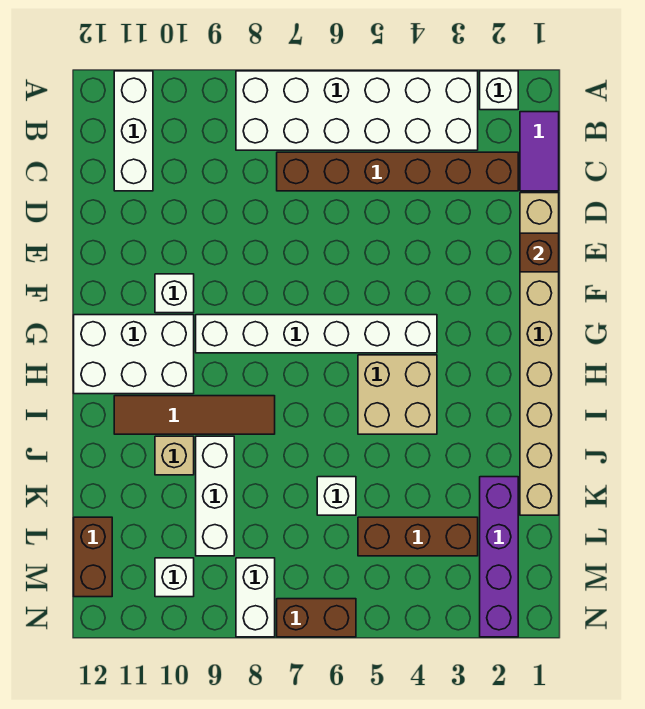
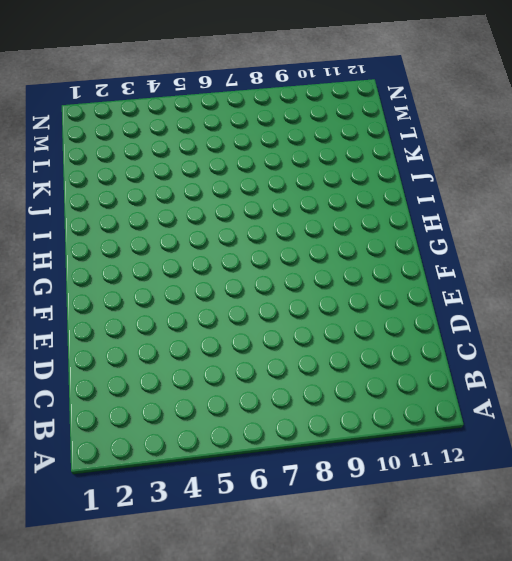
none -> white brick A2 level 1
none -> white brick A3:B8 level 1
none -> white brick A11:C11 level 1

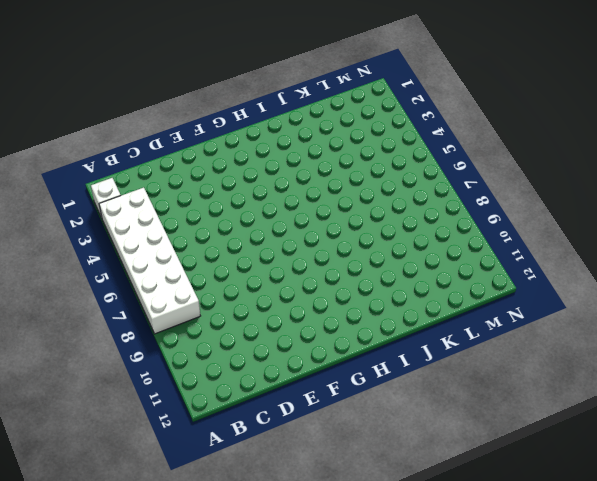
none -> white brick A11:C11 level 1
none -> purple tile B1:C1 level 1
none -> brown brick C2:C7 level 1

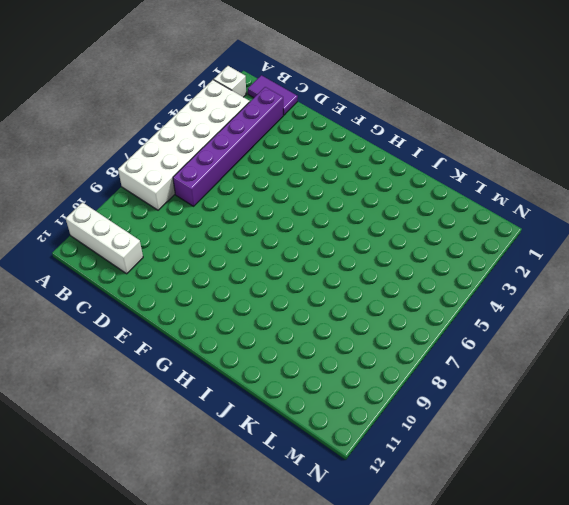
purple brick C2:C7 level 1 -> brown brick C2:C7 level 1
none -> tan brick D1:K1 level 1
none -> white brick F10 level 1
none -> white brick G4:G9 level 1

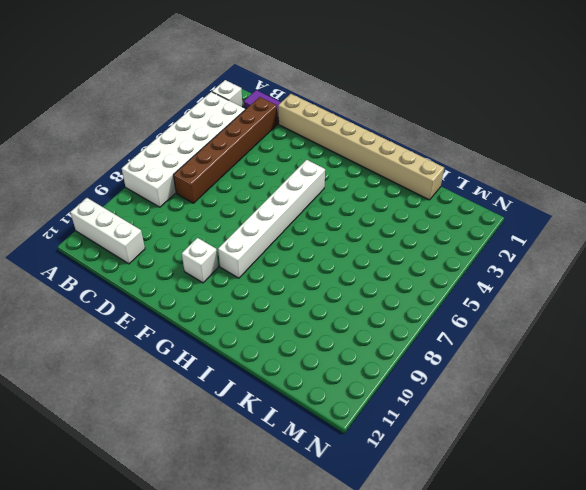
none -> white brick G10:H12 level 1
none -> tan brick H4:I5 level 1
none -> brown tile I8:I11 level 1

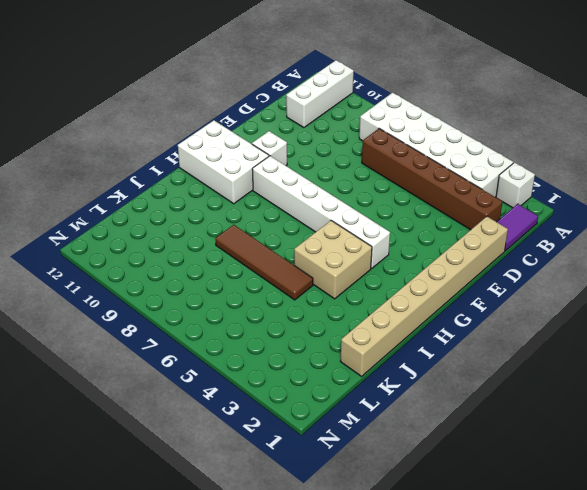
brown tile J5:J8 level 1 -> brown tile I8:I11 level 1
none -> white brick J9:L9 level 1
none -> tan brick J10 level 1
none -> purple brick K2:N2 level 1

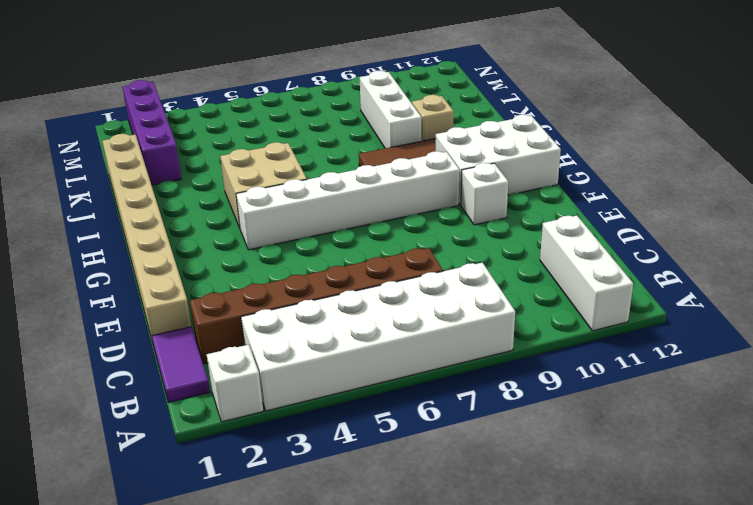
none -> white brick K6 level 1
none -> brown brick L3:L5 level 1
none -> brown brick L12:M12 level 1

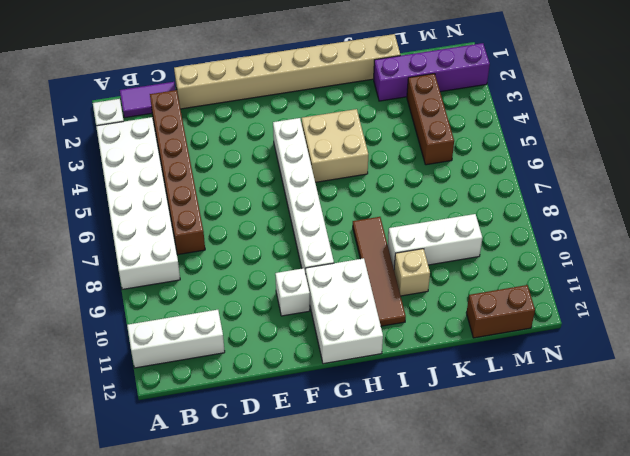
none -> white brick K6 level 1
none -> white brick M8:N8 level 1
none -> white brick M10 level 1

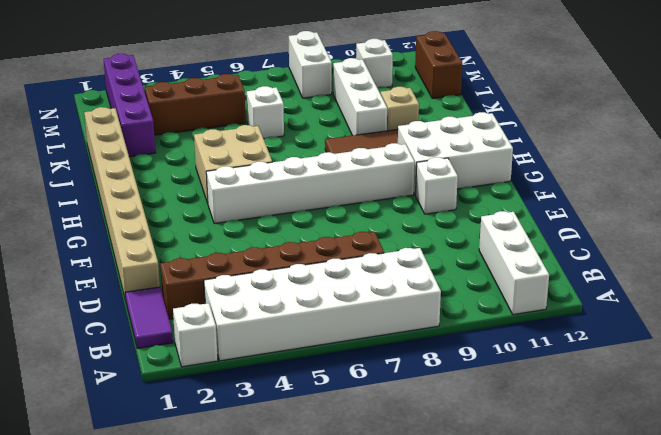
none -> brown brick N6:N7 level 1
none -> brown brick E1 level 2

